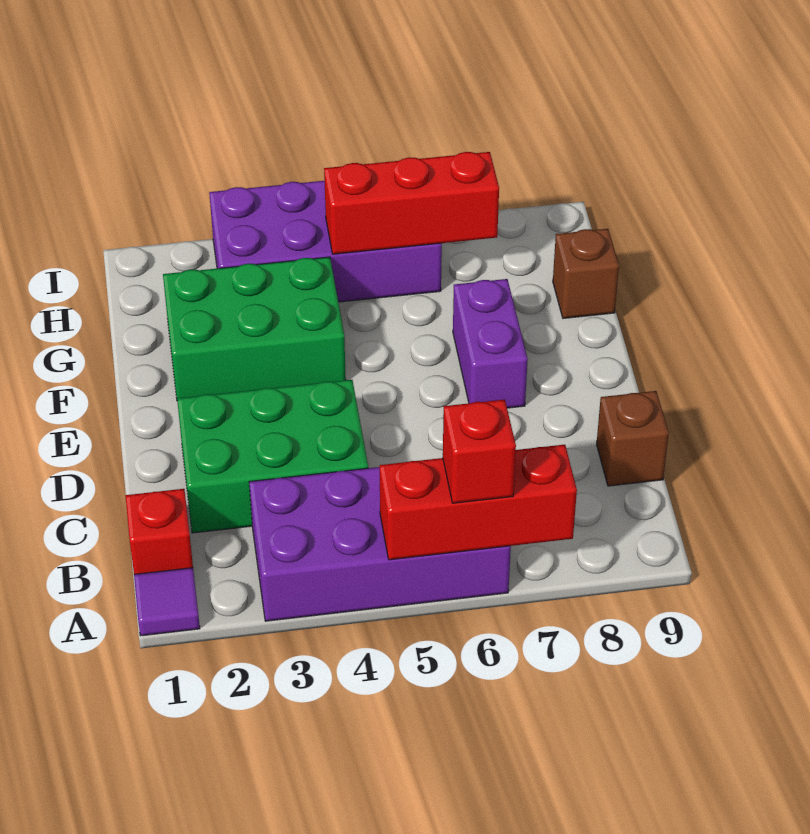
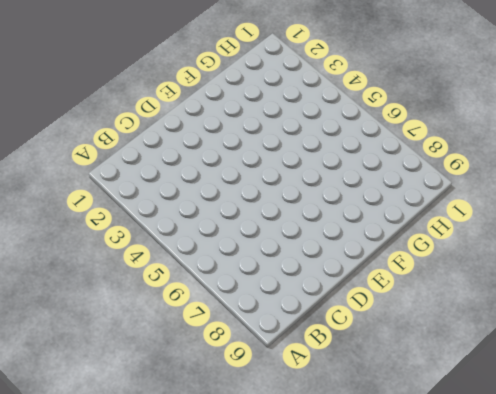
none -> purple tile A1 level 1
none -> purple brick A3:B6 level 1
none -> red brick B1 level 1

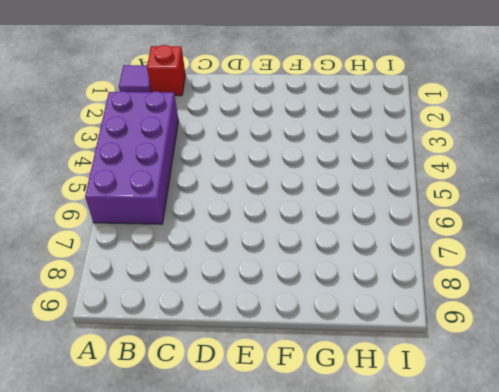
none -> green brick C2:D4 level 1
none -> brown brick C9 level 1
none -> purple brick E7:F7 level 1

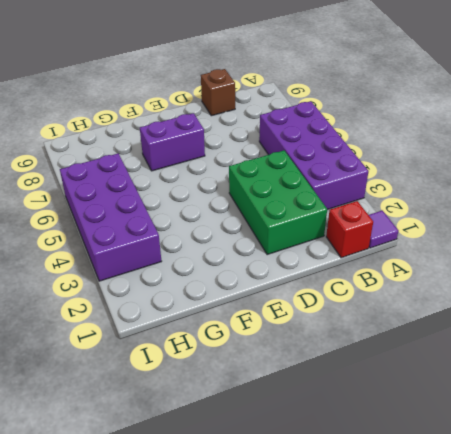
none -> green brick F2:G4 level 1
none -> brown brick G9 level 1
none -> red brick A5:A7 level 2

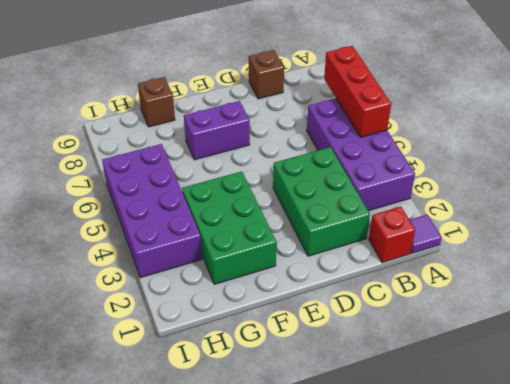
none -> red brick H5:H7 level 2
none -> red brick A6 level 3

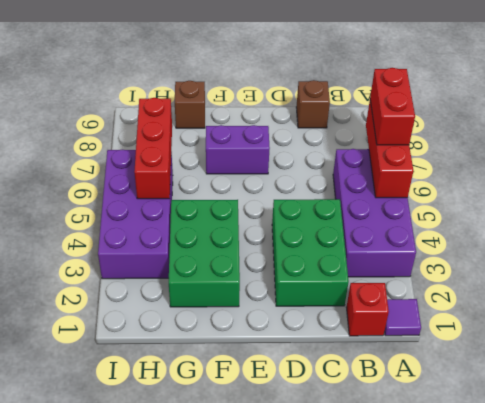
red brick A6:A7 level 3 -> red brick A6 level 3

